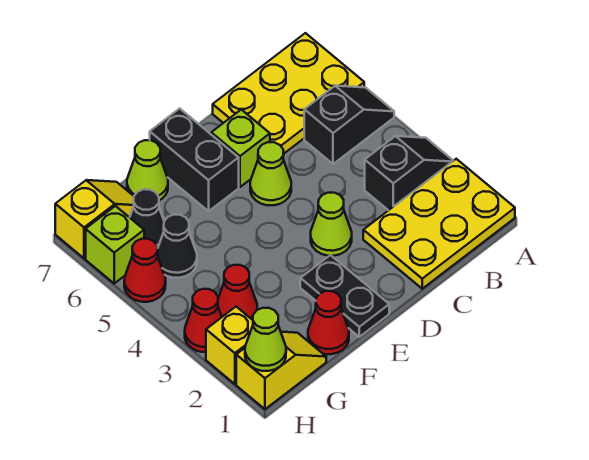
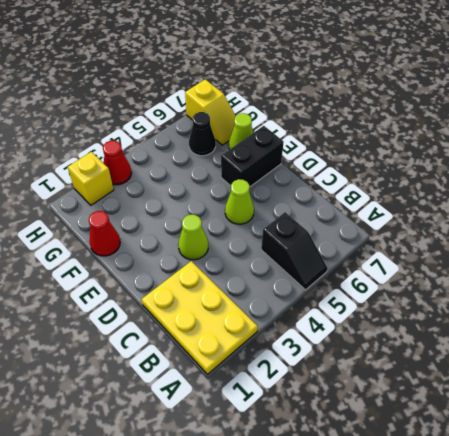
none -> black slope A3:B3 level 1 top B
none -> yellow plate A6:C7 level 1
none -> lime brick D6 level 1

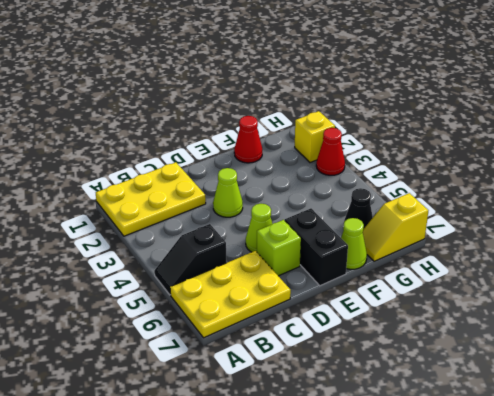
none -> black slope A3:B3 level 1 top B
none -> black plate E1:E2 level 1
none -> yellow slope G1:H1 level 1 top H

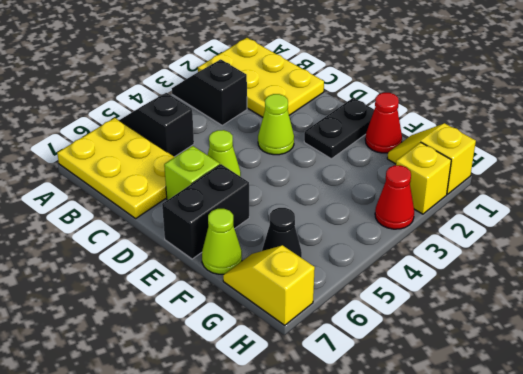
none -> red cone G3 level 1
none -> black cone G5 level 1
none -> red cone H5 level 1

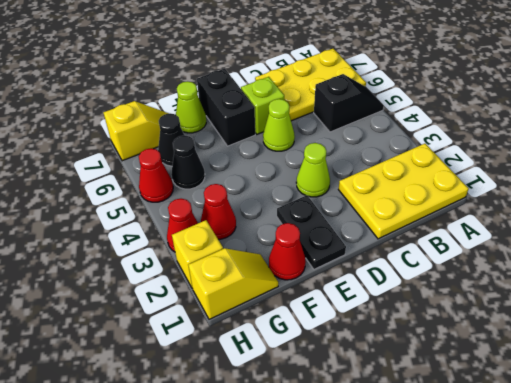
none -> black slope A3:B3 level 1 top B
none -> lime brick H6 level 1
none -> lime cone H1 level 2

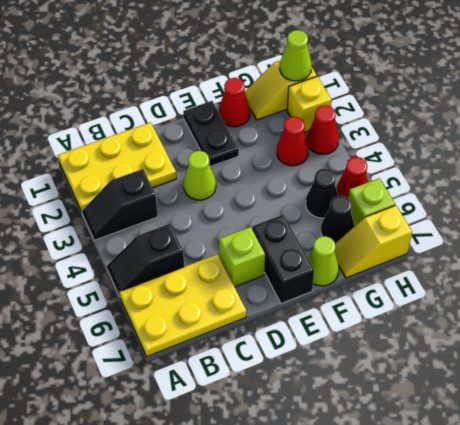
none -> lime cone D5 level 1

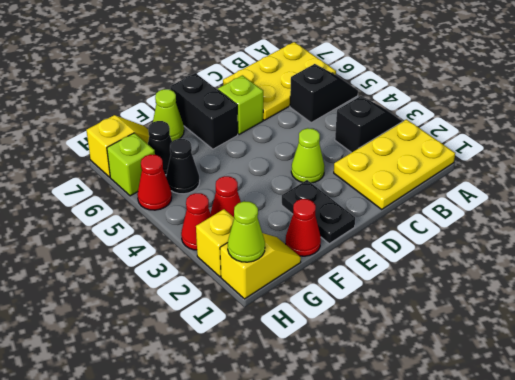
none -> lime cone D5 level 1

